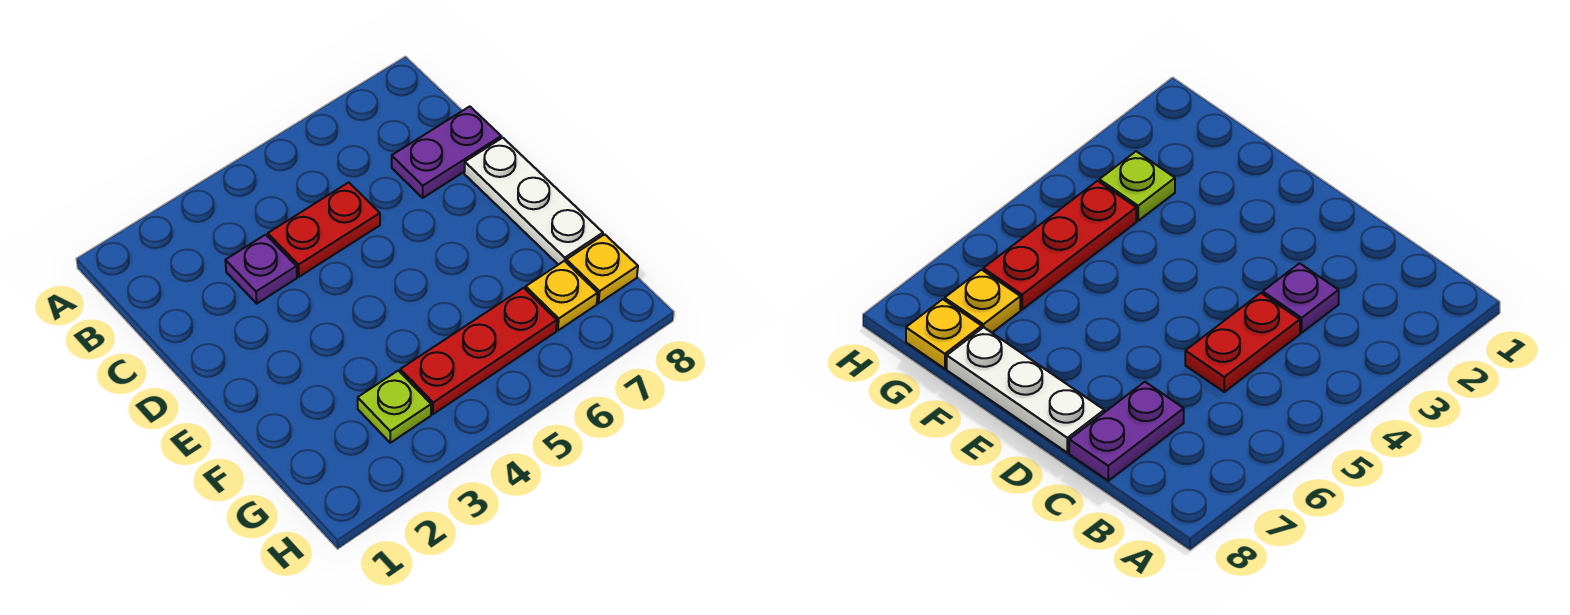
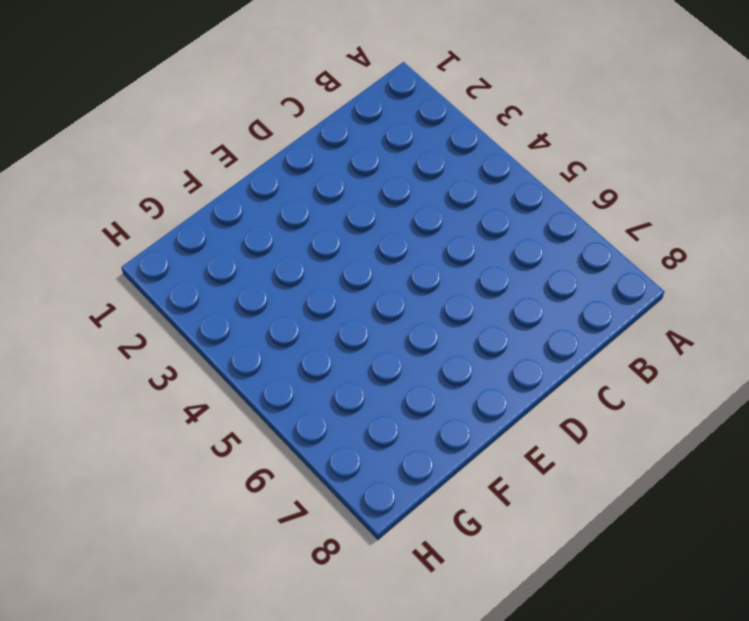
none -> purple plate C3 level 1
none -> red plate C4:C5 level 1

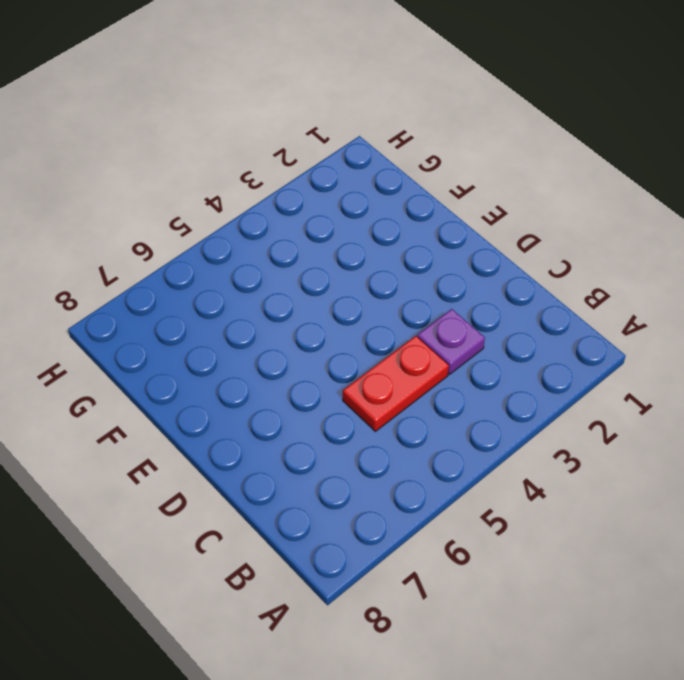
none -> purple plate C7:C8 level 1
none -> white plate D8:F8 level 1

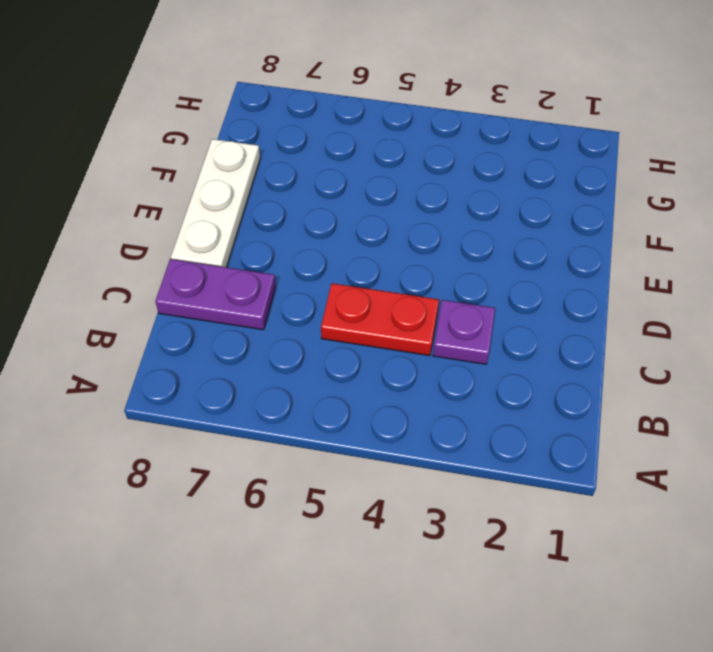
none -> lime plate G3 level 1
none -> red plate G4:G6 level 1

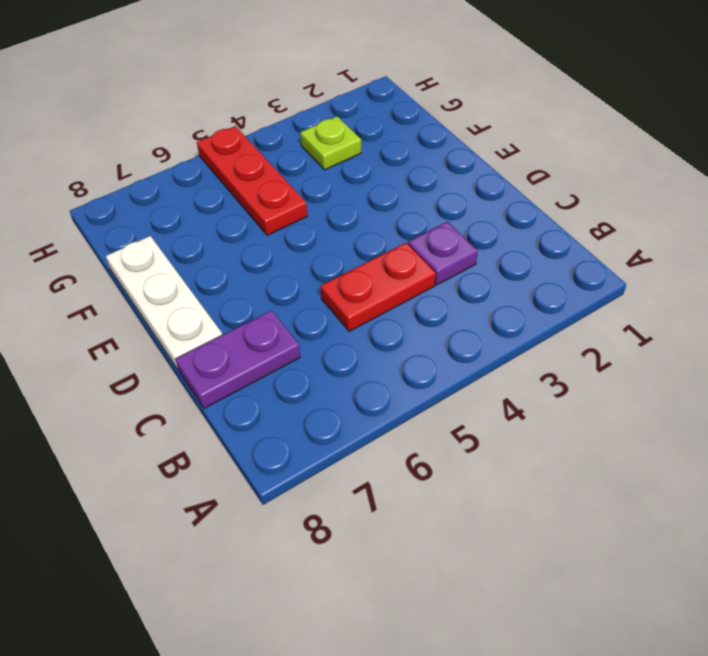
red plate F5:H5 level 1 -> red plate G4:G6 level 1
none -> yellow plate G7 level 1
none -> yellow plate G8 level 1

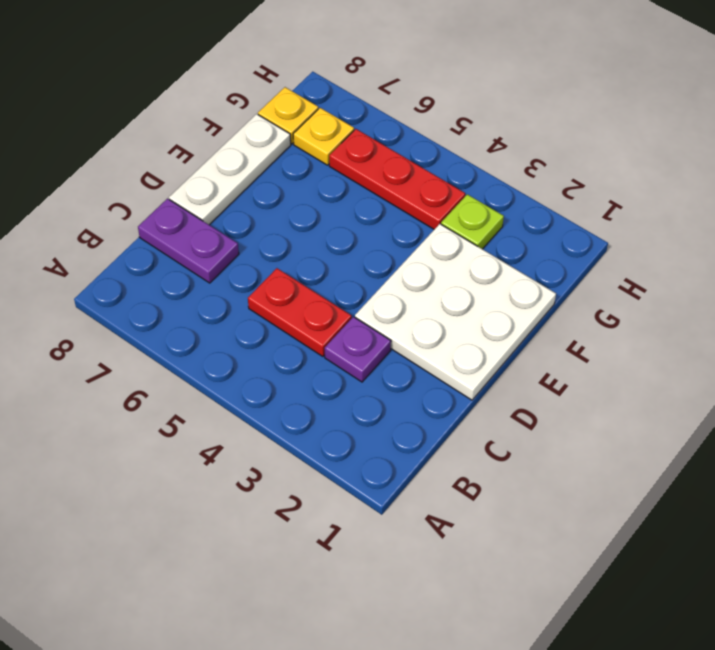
white plate D1:F3 level 1 -> none

